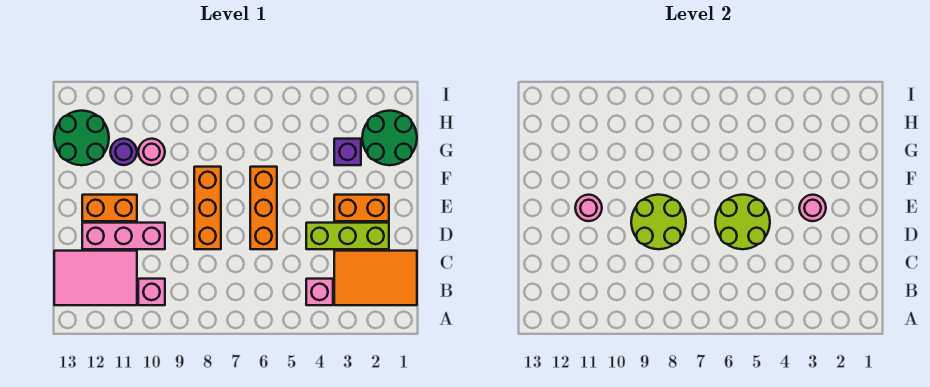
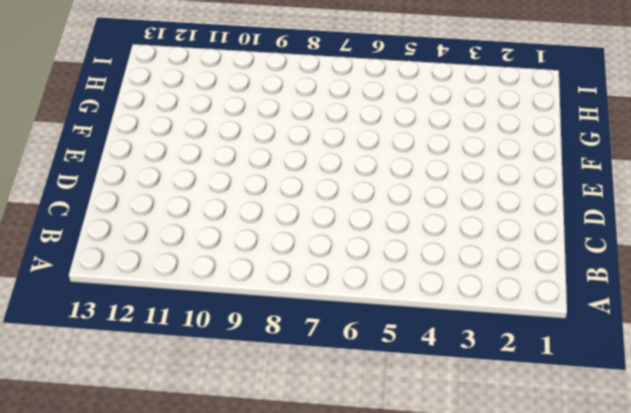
none -> orange tile B1:C3 level 1
none -> pink brick B4 level 1
none -> pink brick B10 level 1

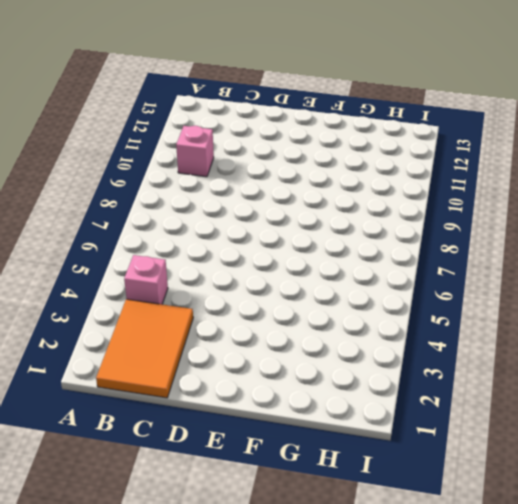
none -> pink tile B11:C13 level 1
none -> lime brick D2:D4 level 1
none -> orange brick D6:F6 level 1

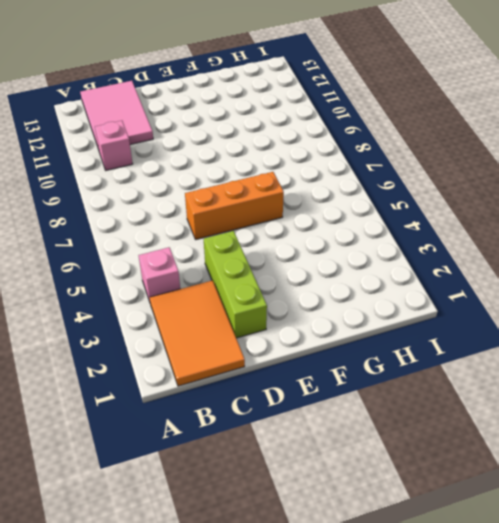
none -> orange brick D8:F8 level 1
none -> pink brick D10:D12 level 1
none -> orange brick E2:E3 level 1

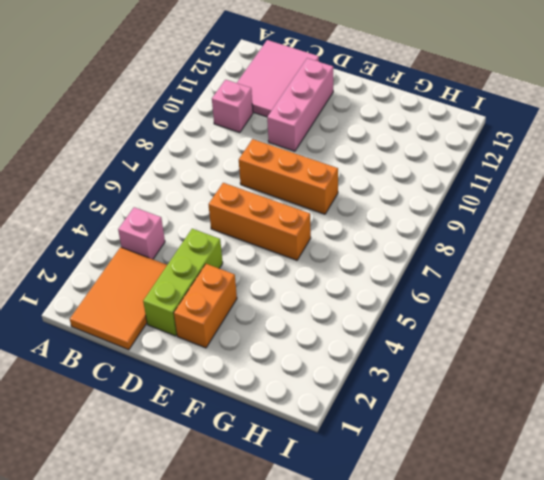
none -> orange brick E11:E12 level 1
none -> green round brick G1:H2 level 1
none -> purple brick G3 level 1

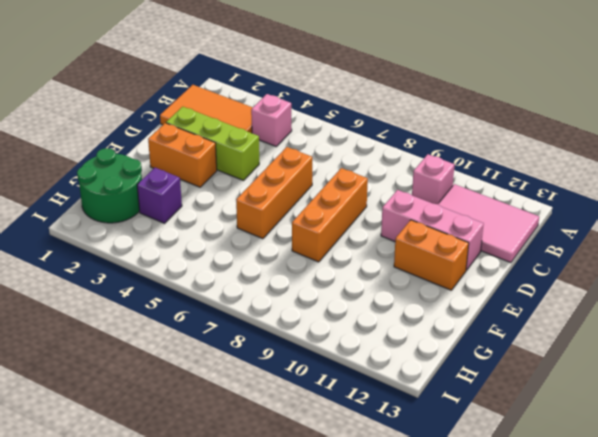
none -> pink round brick G10 level 1
none -> purple round brick G11 level 1
none -> green round brick G12:H13 level 1

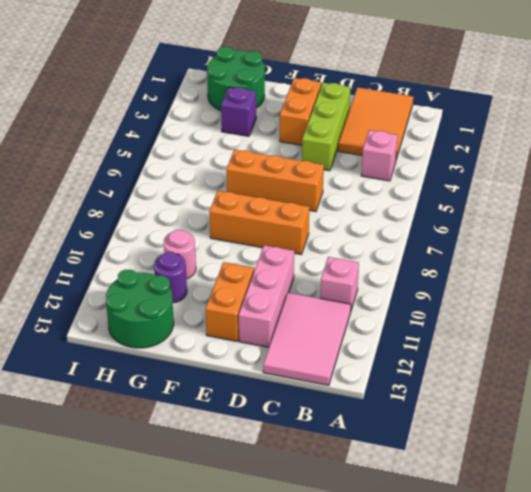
none -> lime round brick D5:E6 level 2
none -> lime round brick D8:E9 level 2
none -> pink round brick E3 level 2

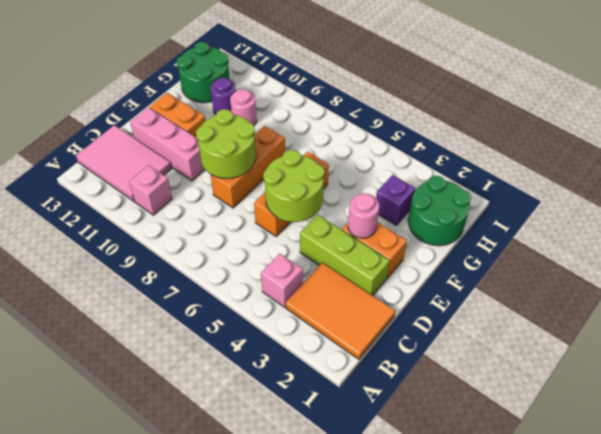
none -> pink round brick E11 level 2

